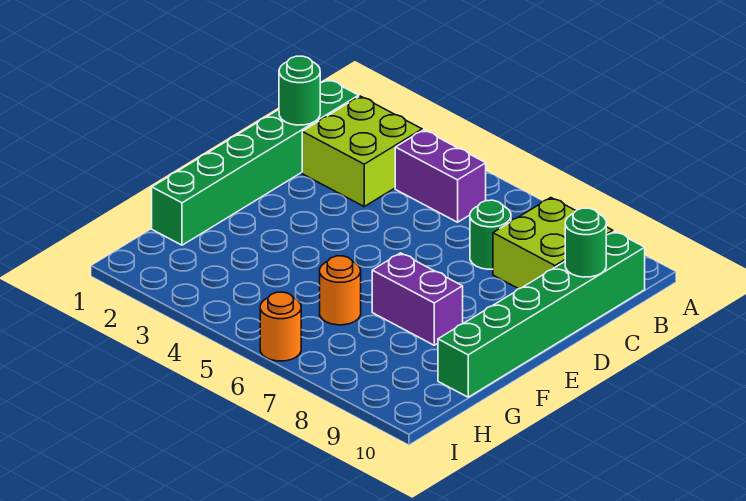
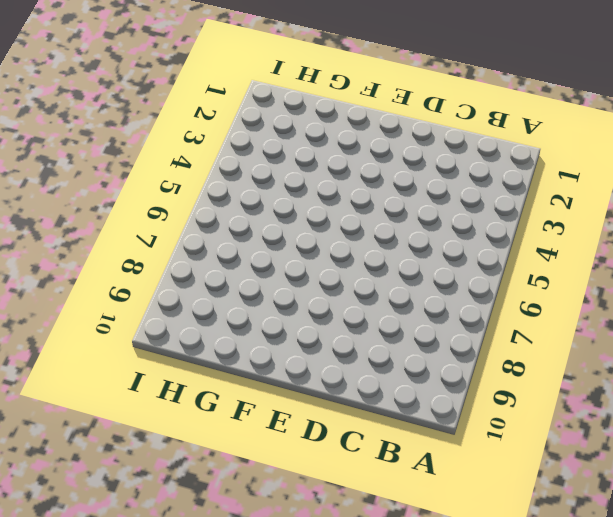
none -> green brick B1:G1 level 1
none -> lime brick B2:C3 level 1

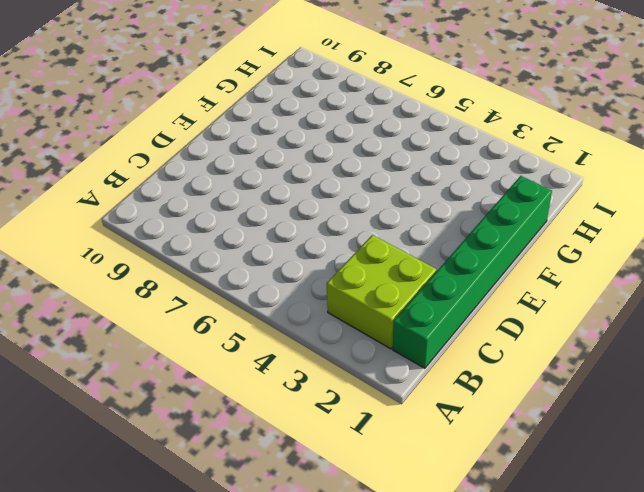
none -> purple brick B4:B5 level 1
none -> lime brick B8:C9 level 1

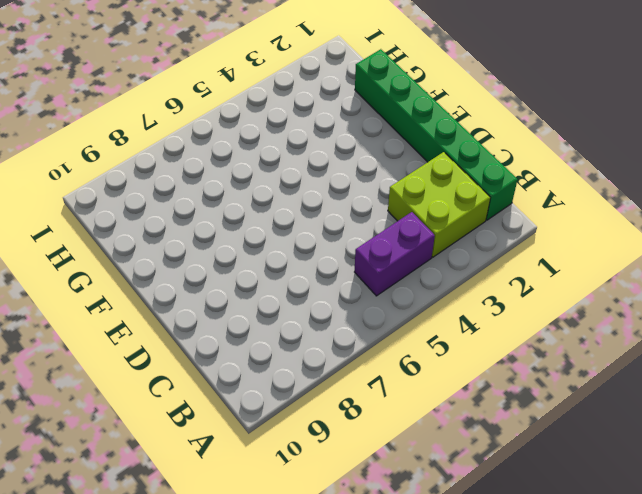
none -> lime brick B8:C9 level 1
none -> green brick B10:G10 level 1

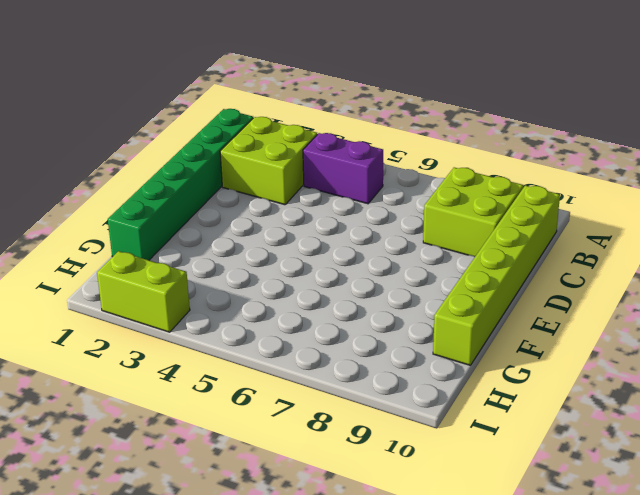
lime brick B10:G10 level 1 -> green brick B10:G10 level 1
lime brick I2:I3 level 1 -> none
none -> green round brick C7 level 1
none -> purple brick F7:F8 level 1

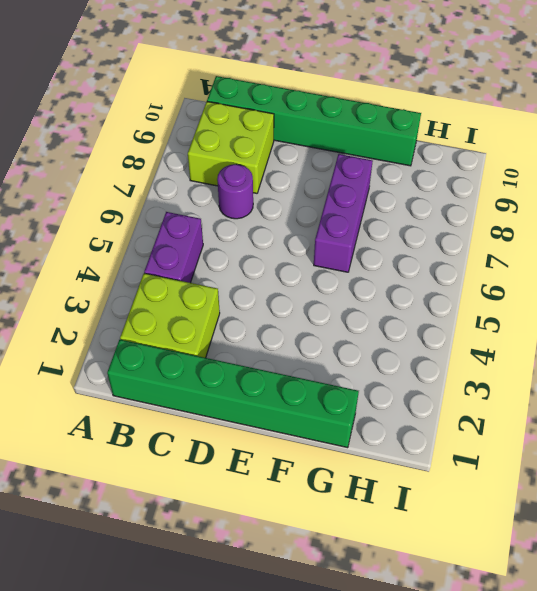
purple round brick C7 level 1 -> green round brick C7 level 1
purple brick F6:F8 level 1 -> purple brick F7:F8 level 1
none -> orange round brick G6 level 1
none -> orange round brick I6 level 1

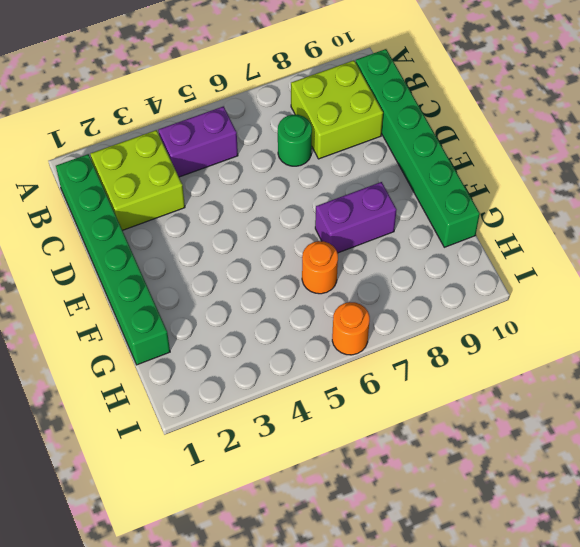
none -> green round brick C1 level 2
none -> green round brick C10 level 2

